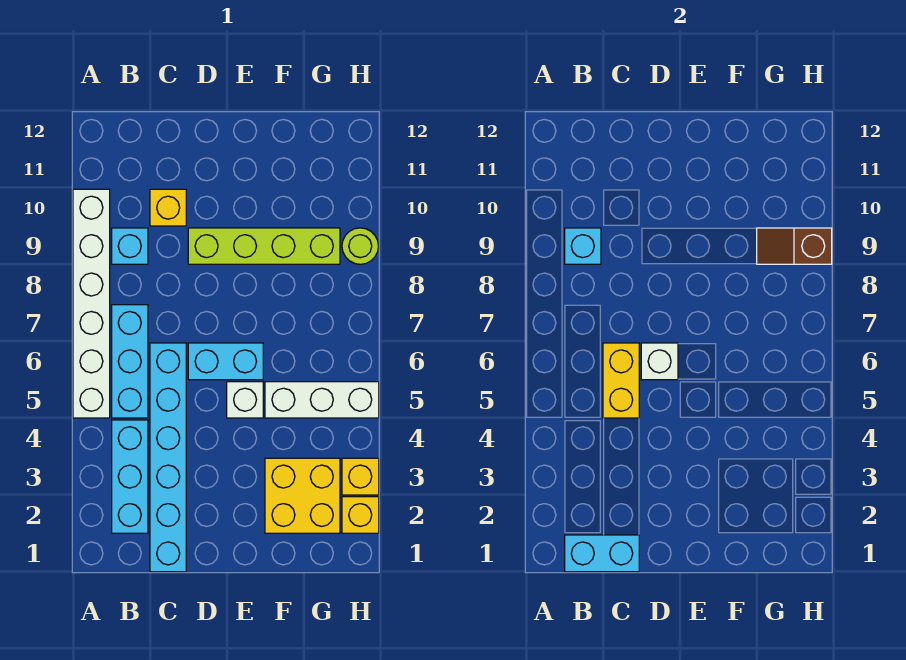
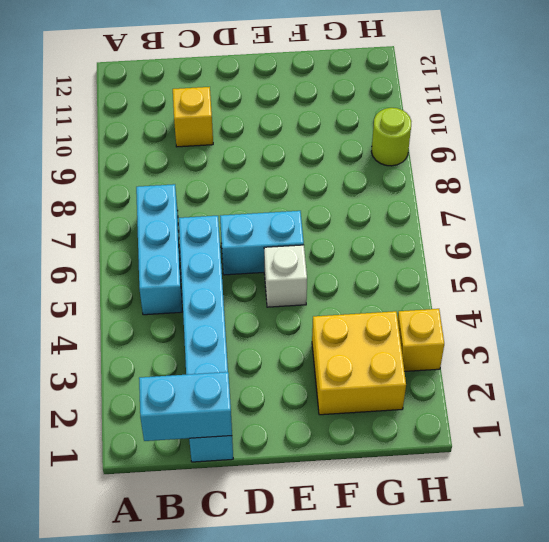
none -> white brick A5:A10 level 1
none -> cyan brick B2:B4 level 1
none -> cyan brick B9 level 1

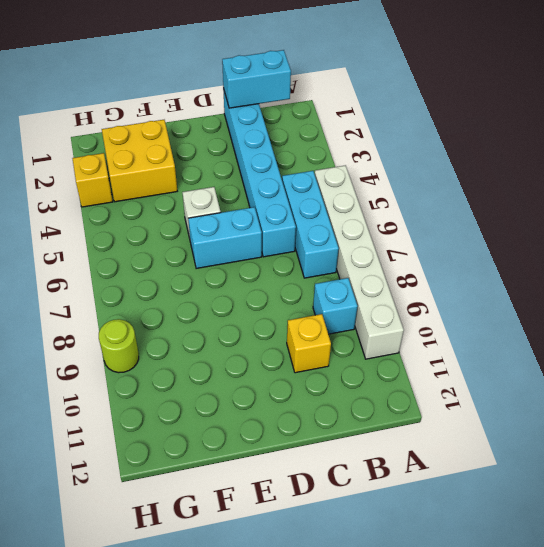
none -> cyan brick B2:B4 level 1
none -> lime brick D9:G9 level 1
none -> white brick F5:H5 level 1

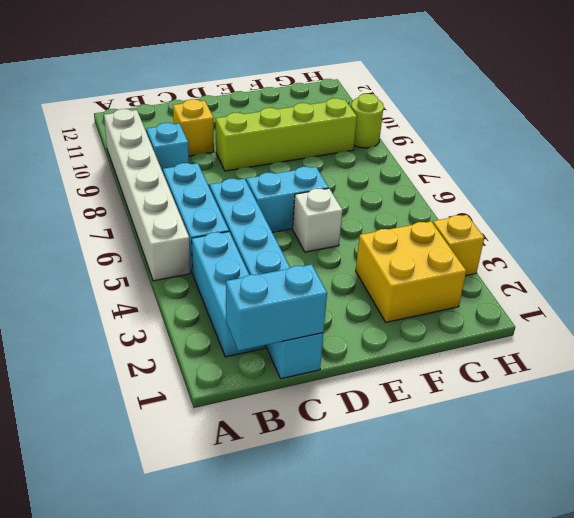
none -> white brick F5:H5 level 1
none -> yellow brick H2 level 1
none -> cyan brick B9 level 2

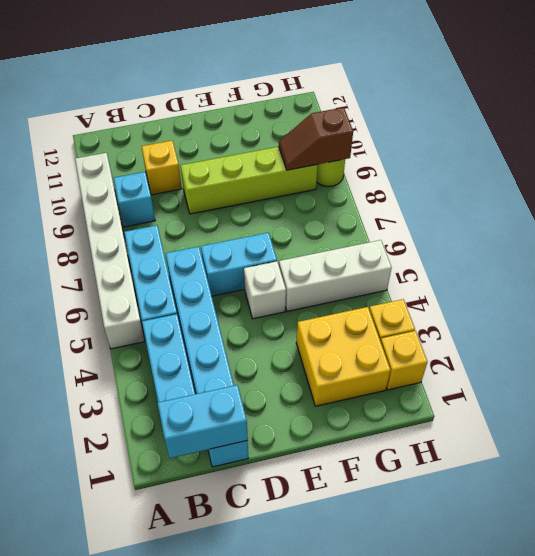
none -> cyan brick B9 level 2
none -> yellow brick C5:C6 level 2
none -> white brick D6 level 2

